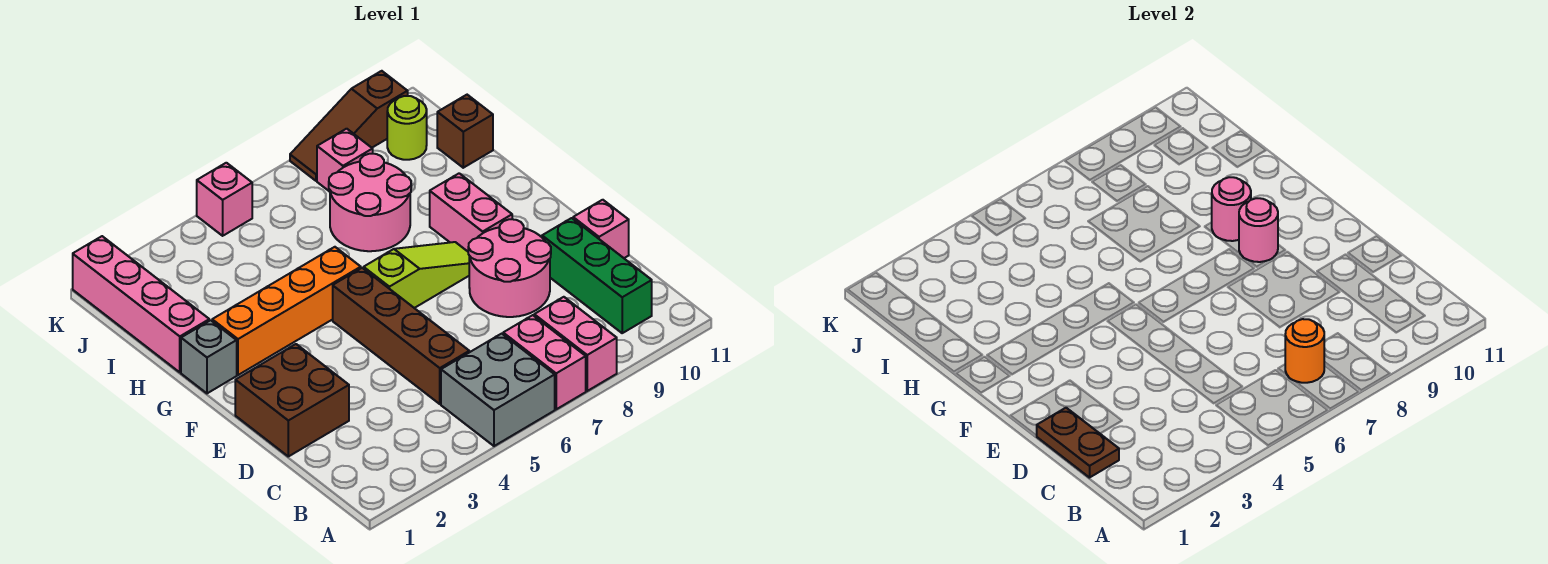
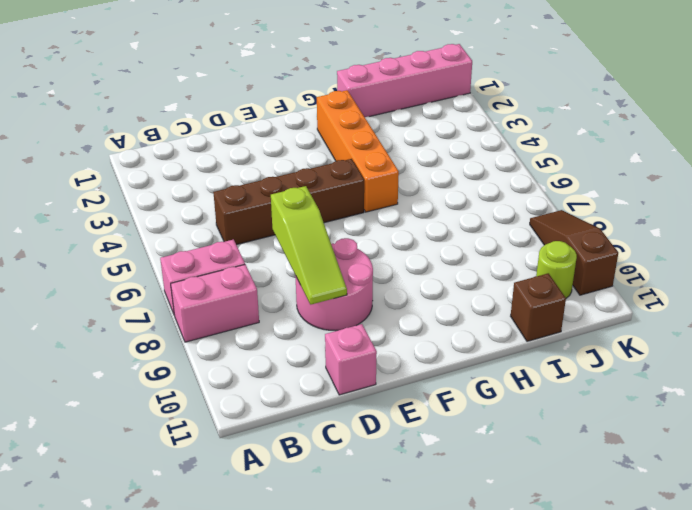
lime slope D7:D9 level 2 top 7 -> lime slope F6:F8 level 1 top 6
none -> grey brick A5:B6 level 1
none -> green brick B10:D10 level 1
none -> brown brick D1:E2 level 1

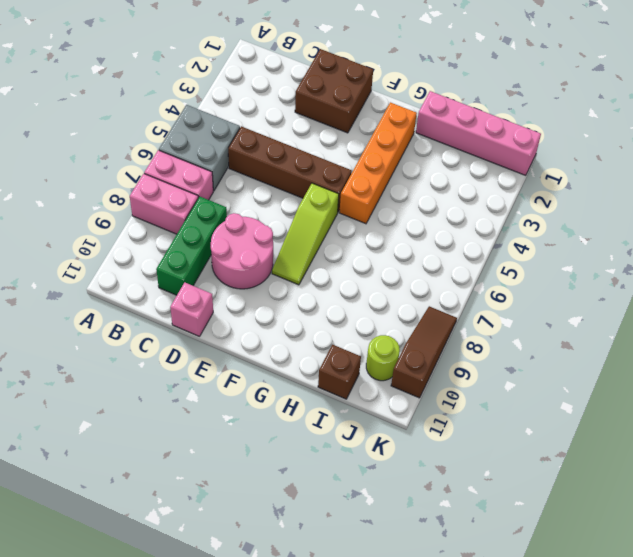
green brick C8:C10 level 1 -> green brick B10:D10 level 1
none -> pink brick F9:G9 level 1
none -> grey brick G1 level 1
none -> pink round brick H7:I8 level 1

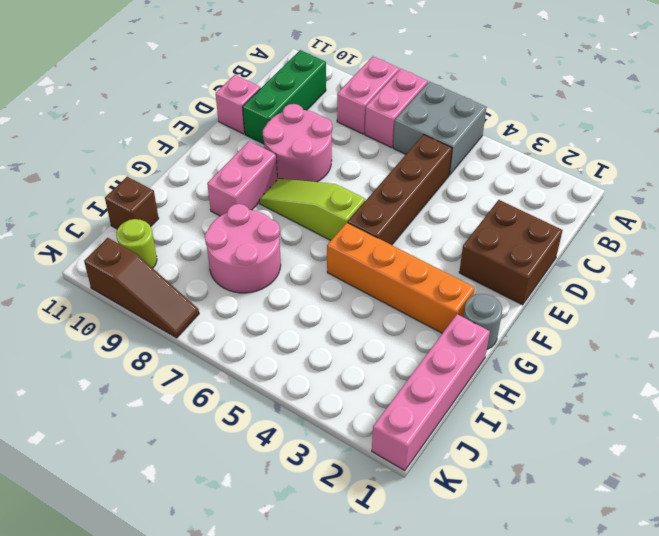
grey round brick G1 level 1 -> grey brick G1 level 1
none -> pink brick J8 level 1
none -> pink brick K5 level 1
none -> orange round brick B7 level 2

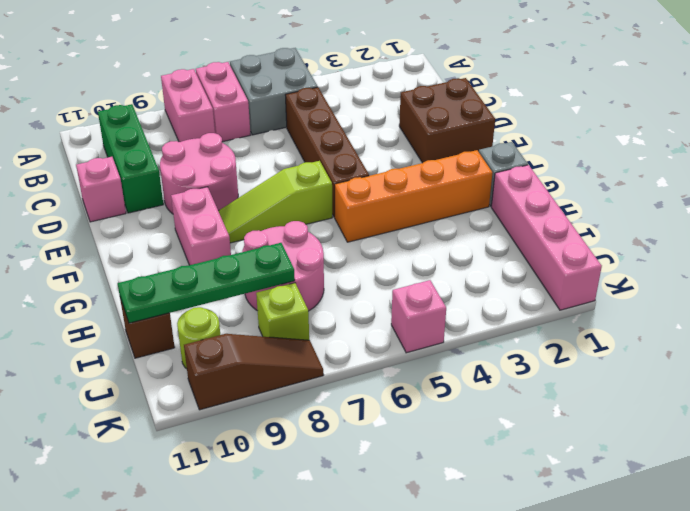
green plate I8:I11 level 2 -> none
lime brick J8 level 1 -> pink brick J8 level 1
none -> orange round brick B7 level 2
none -> brown plate C1:D1 level 2
none -> pink round brick F9 level 2

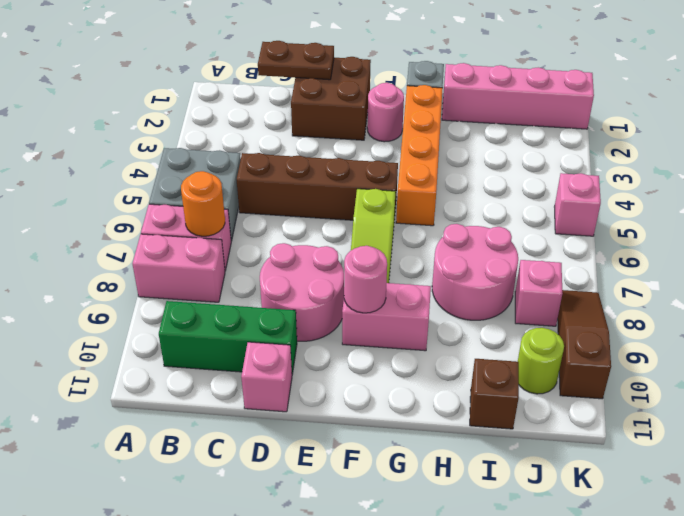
pink round brick F2 level 1 -> pink round brick G9 level 2

